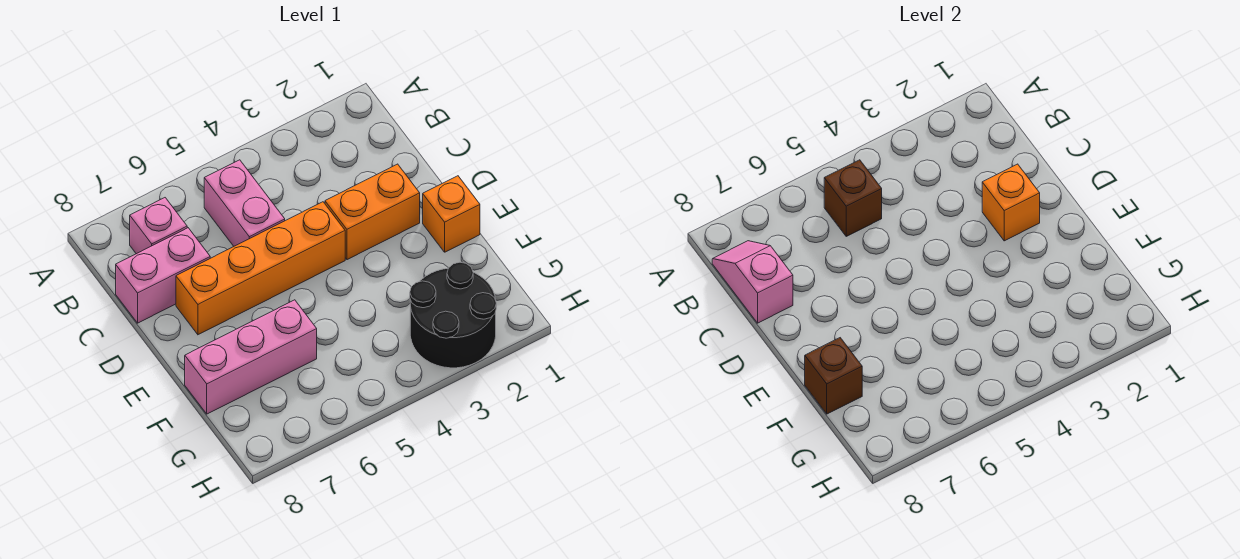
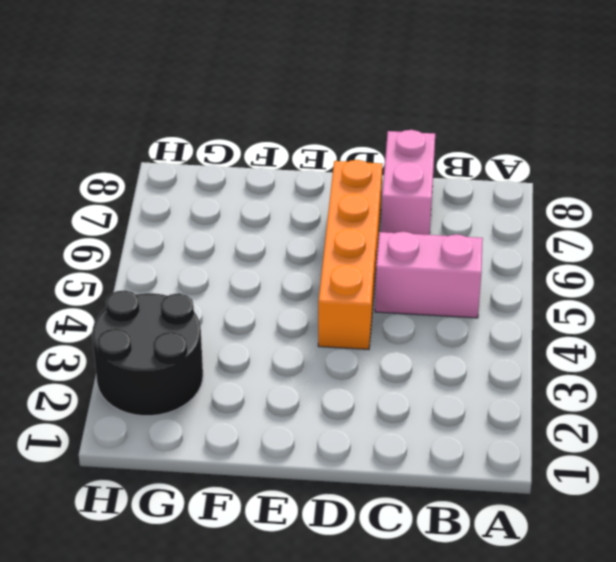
none -> pink brick B7 level 1
none -> orange brick D2:D3 level 1
none -> orange brick E1 level 1

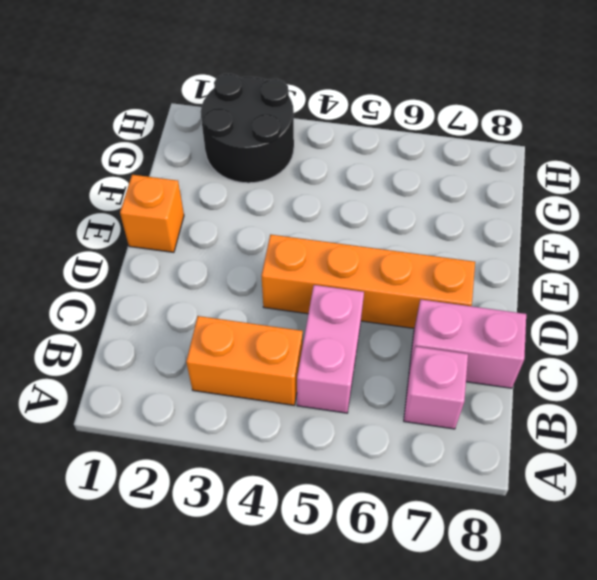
orange brick B3:B4 level 1 -> orange brick D2:D3 level 1
none -> pink brick F6:F8 level 1
none -> brown brick B5 level 2
none -> pink slope B8:C8 level 2 top C

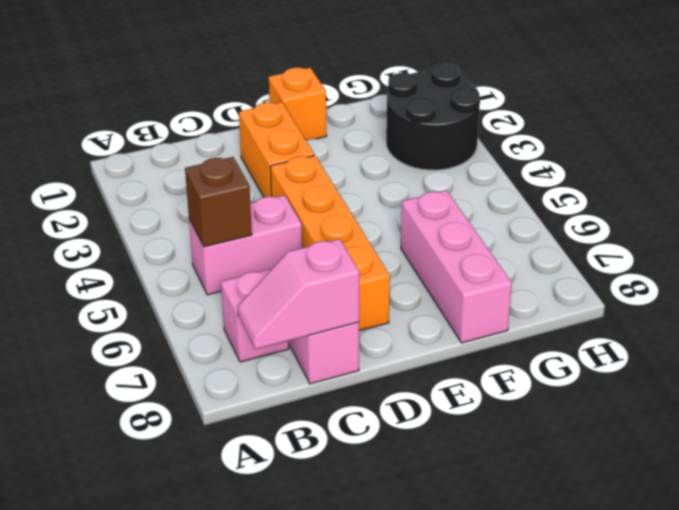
none -> orange brick D2 level 2
none -> brown brick F8 level 2

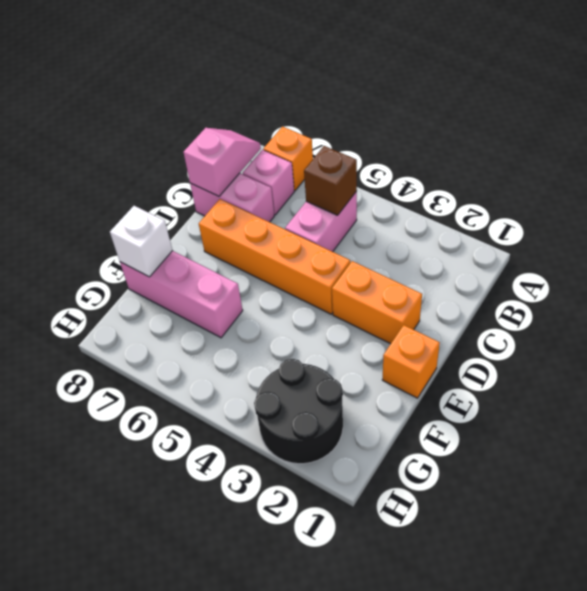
orange brick A7 level 1 -> orange brick D2 level 2
white brick F8 level 2 -> brown brick F8 level 2

